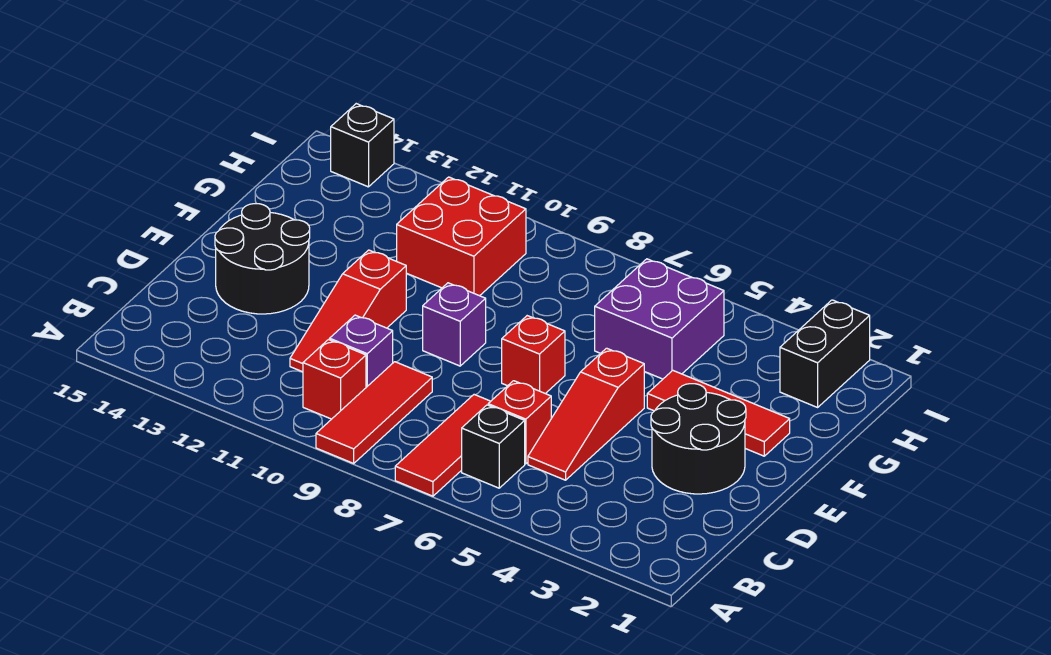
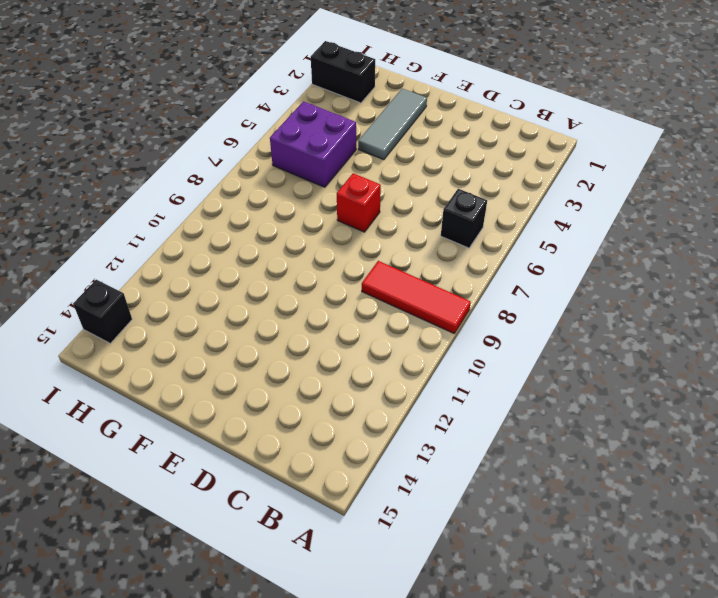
grey tile F2:F4 level 1 -> red tile F2:F4 level 1
none -> red tile A7:C7 level 1
none -> red brick B10 level 1
none -> red slope C5:E5 level 1 top E

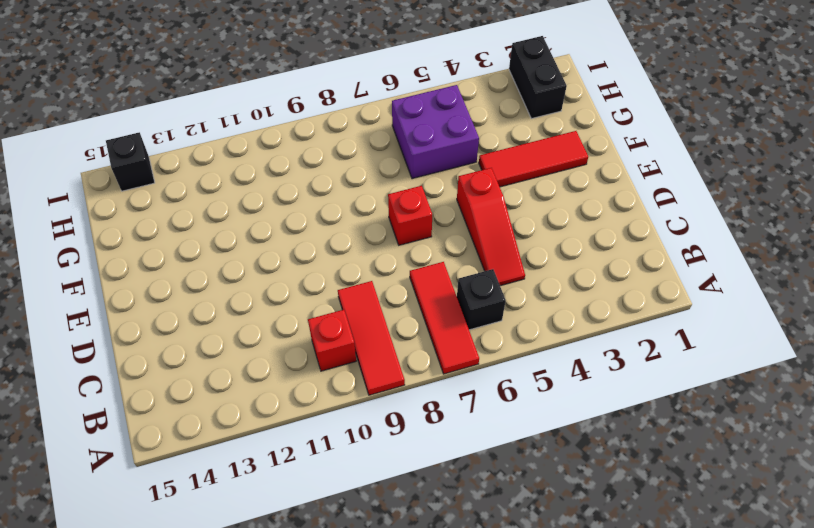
none -> red brick C6 level 1
none -> purple brick C10 level 1
none -> red slope C11:E11 level 1 top E

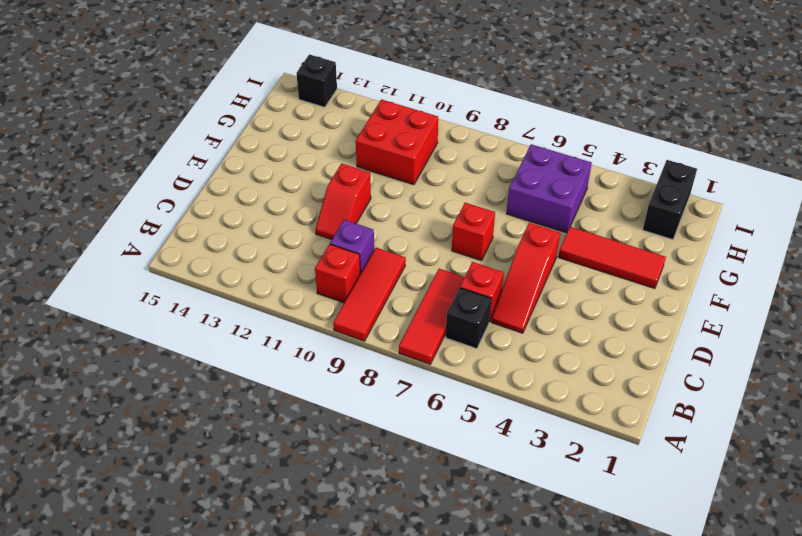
red slope D11:E11 level 1 top E -> red slope C11:E11 level 1 top E
none -> black round brick D2:E3 level 1
none -> black round brick D13:E14 level 1
none -> purple brick E9 level 1

